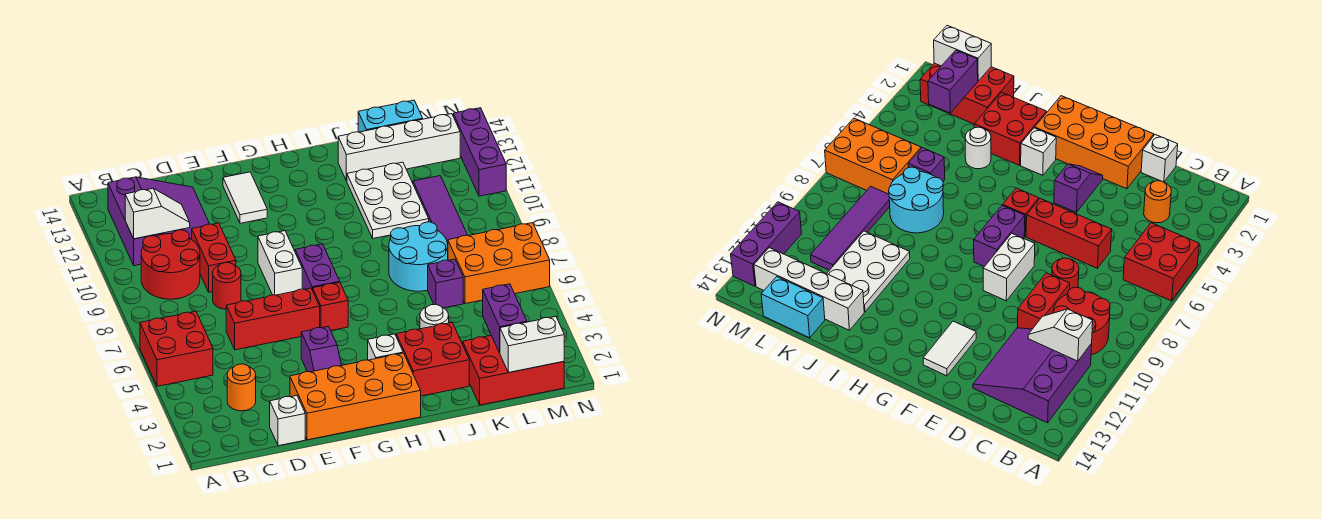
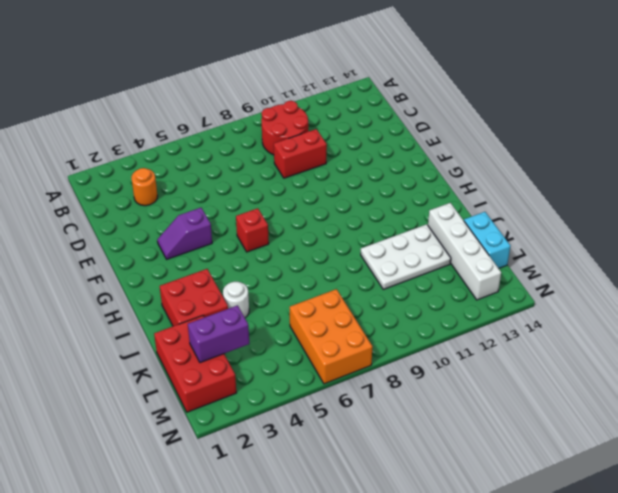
none -> red brick A5:B6 level 1
none -> purple slope B11:D13 level 1 top B
none -> white brick D1 level 1

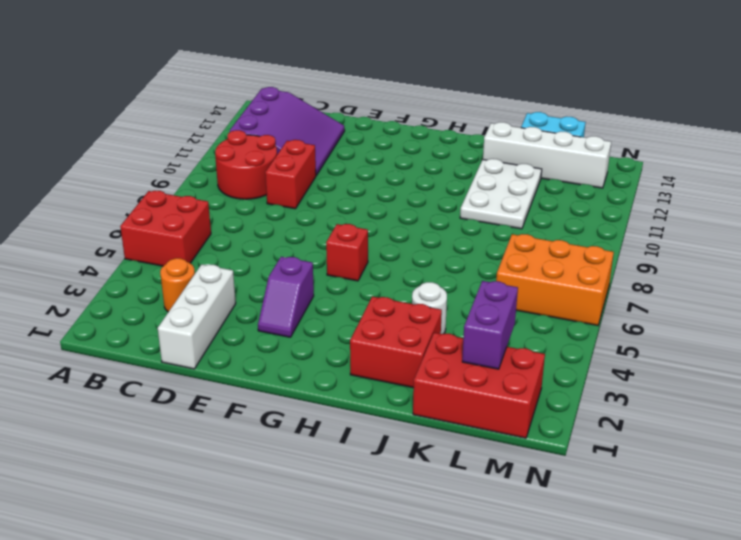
white brick D1:D3 level 1 -> white brick D1 level 1
none -> red brick D6:F6 level 1
none -> red round brick D8 level 1
none -> orange brick E1:H2 level 1

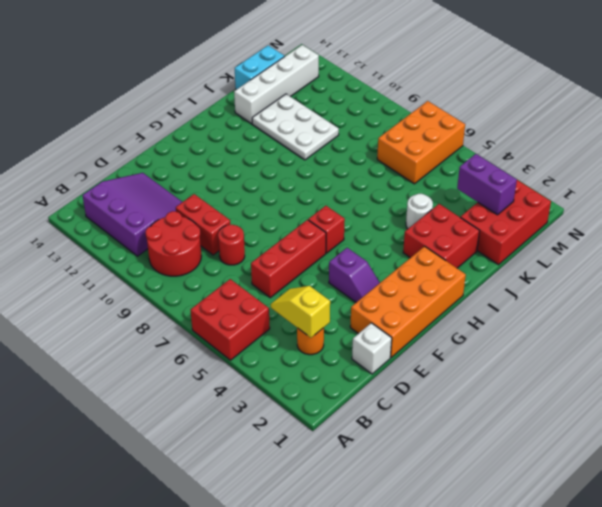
yellow slope C3:C4 level 2 top 3 -> none
none -> white brick F8:F9 level 1
none -> white tile F12:F13 level 1
none -> purple brick G7:G8 level 1

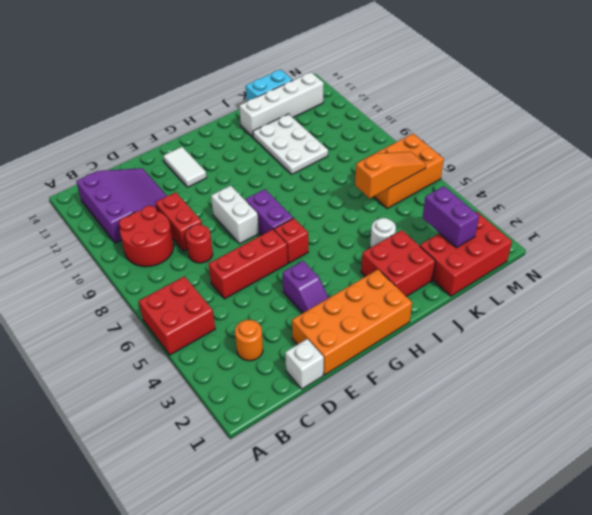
orange slope K6:M6 level 2 top K -> none
none -> white brick H3 level 1
none -> cyan round brick J7:K8 level 1
none -> purple brick K6 level 1

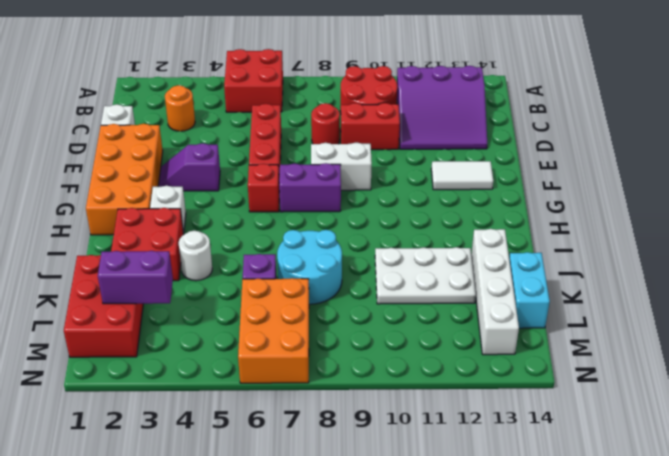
none -> purple tile L8:L11 level 1
none -> purple brick N11:N13 level 1
none -> white slope B11:C11 level 2 top B

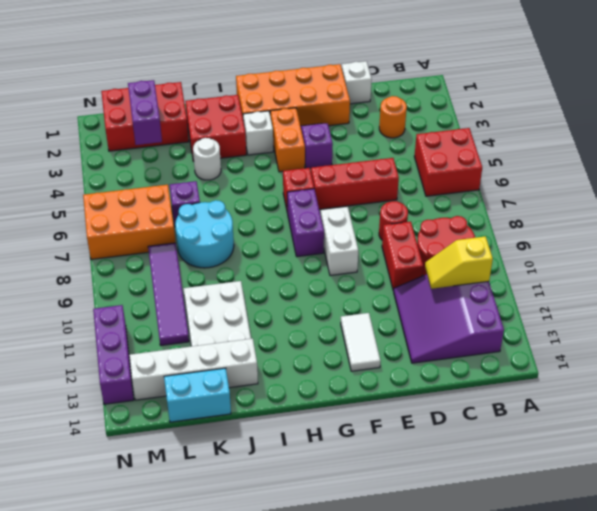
yellow slope B11:C11 level 2 top B -> white slope B11:C11 level 2 top B
orange brick G3:G4 level 1 -> none
none -> white brick L1:M1 level 2

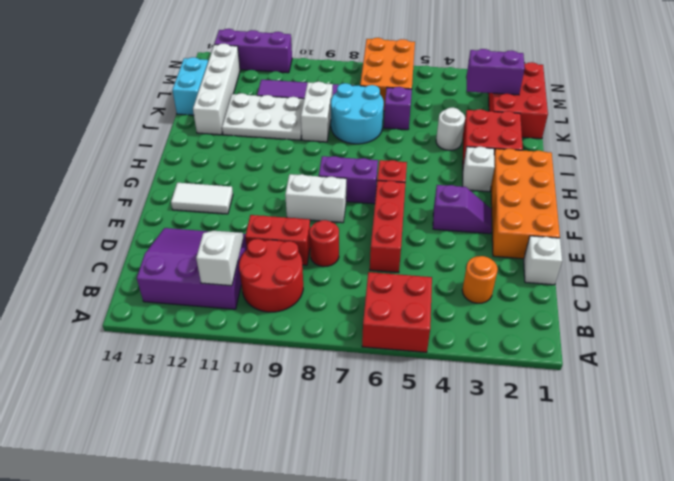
white brick J9:K9 level 1 -> white brick L1:M1 level 2

